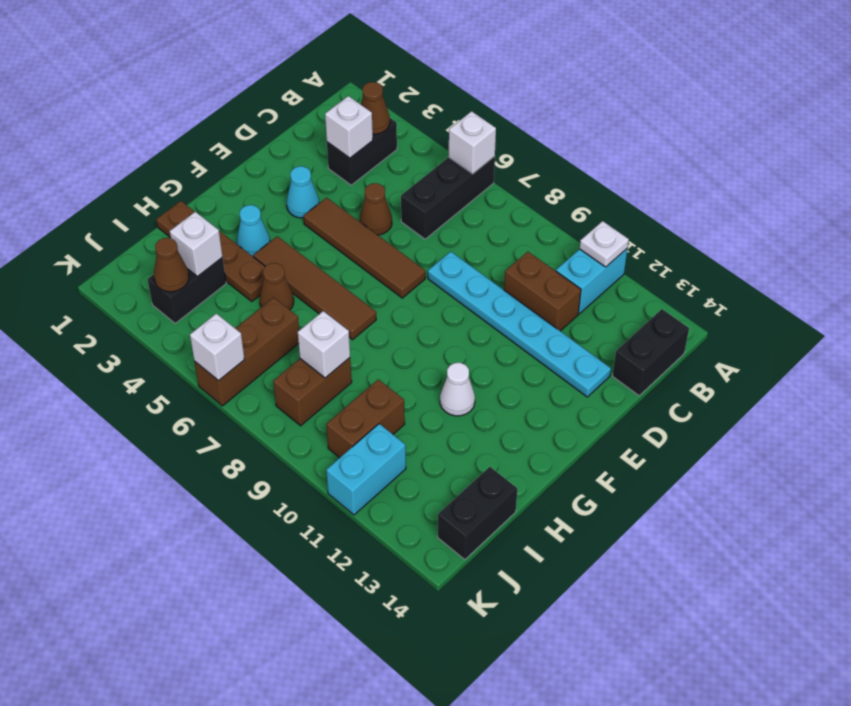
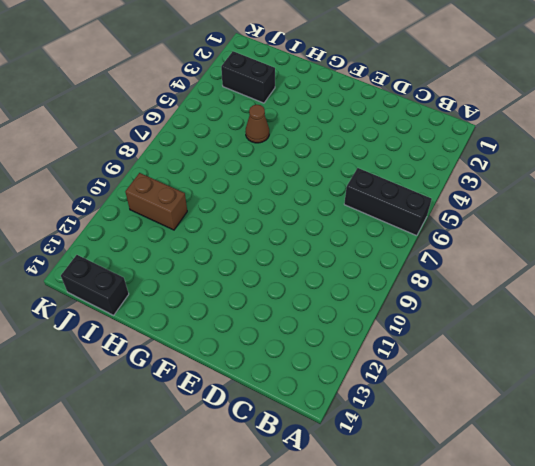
none -> cyan brick A11:B11 level 1
none -> black brick B3:C3 level 1
none -> black brick B14:C14 level 1

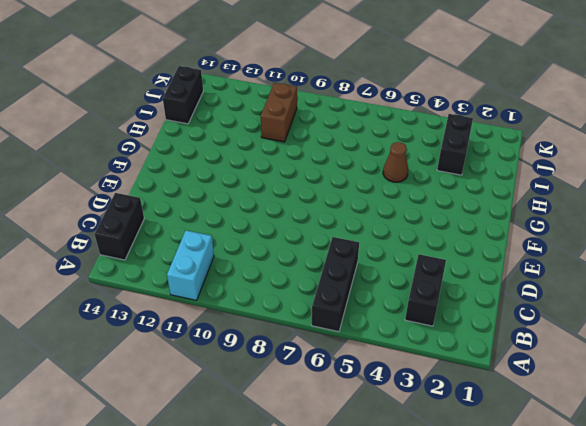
none -> brown brick C10:C11 level 1
none -> brown cone D5 level 1
none -> cyan plate D8:D13 level 1

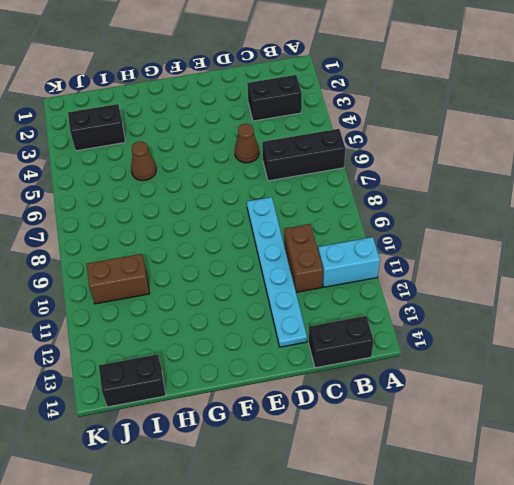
none -> cyan cone E3 level 1
none -> brown tile E4:E7 level 1
none -> cyan cone G3 level 1

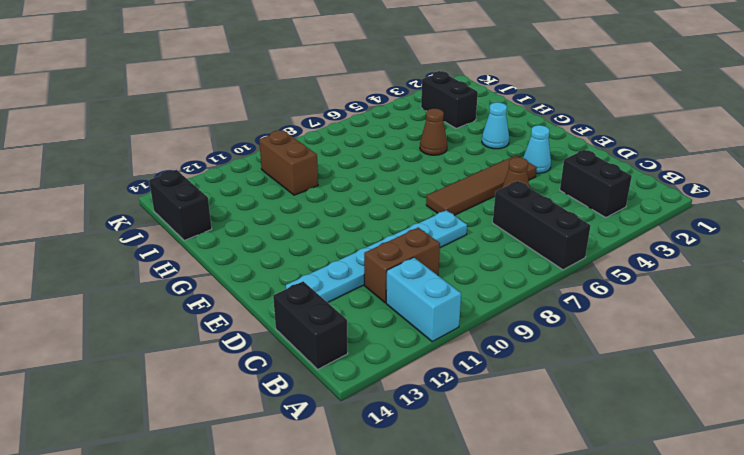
none -> brown tile G4:G7 level 1
none -> white cone G11 level 1
none -> brown plate H1:H4 level 1

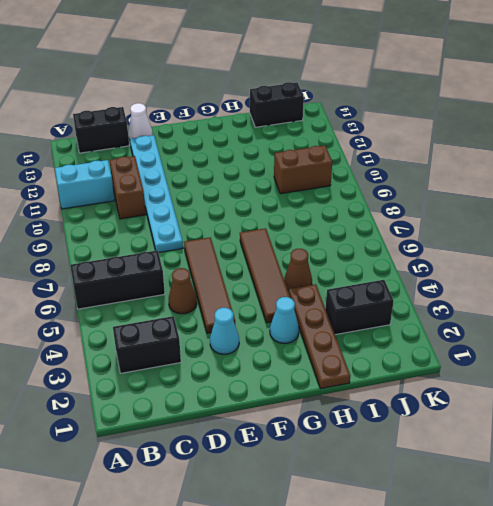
white cone D14 level 1 -> white cone G11 level 1
none -> brown brick I6:K6 level 1
none -> brown brick I8:J8 level 1
none -> cyan brick J11:K11 level 1

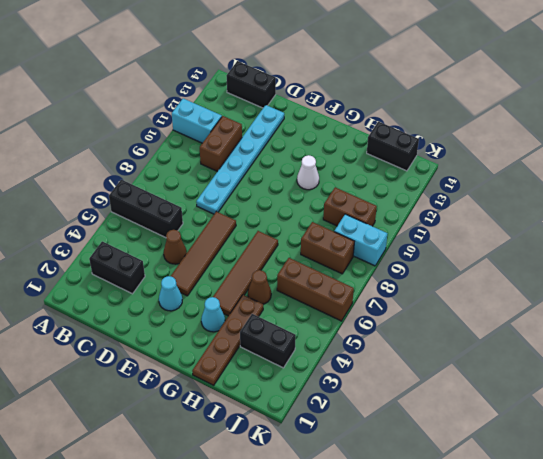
cyan brick J9:K9 level 1 -> cyan brick J11:K11 level 1
none -> white brick A6 level 2
none -> white plate A11 level 2
none -> brown cone B3 level 2

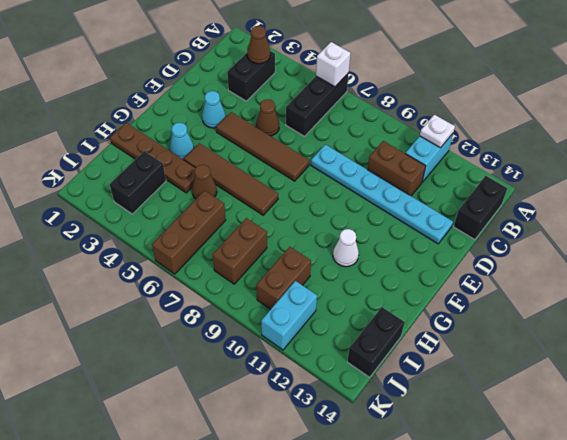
none -> white brick C3 level 2
none -> white brick I3 level 2
none -> white brick I8 level 2

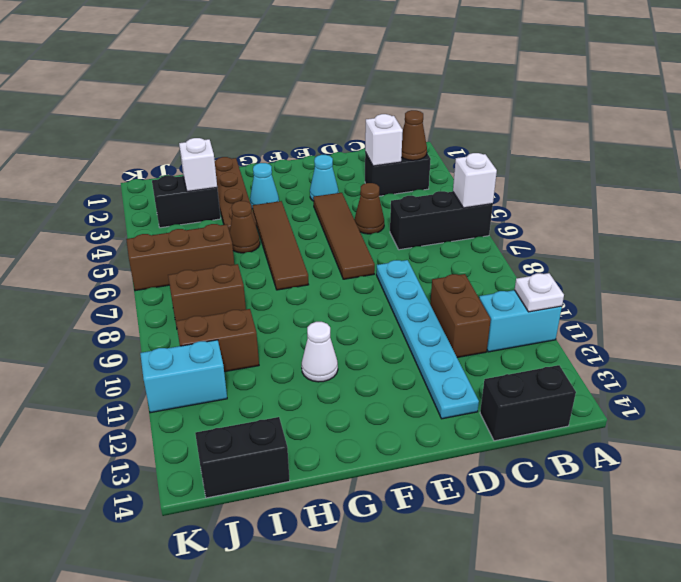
none -> white brick I8 level 2
none -> brown cone J3 level 2
none -> white brick K6 level 2

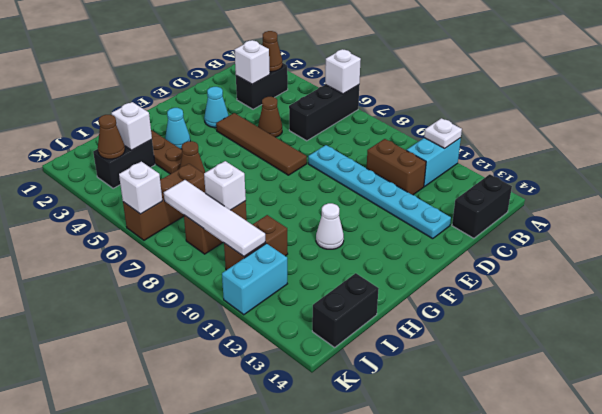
white tile J7:J10 level 2 -> none
none -> brown tile G4:G7 level 1

